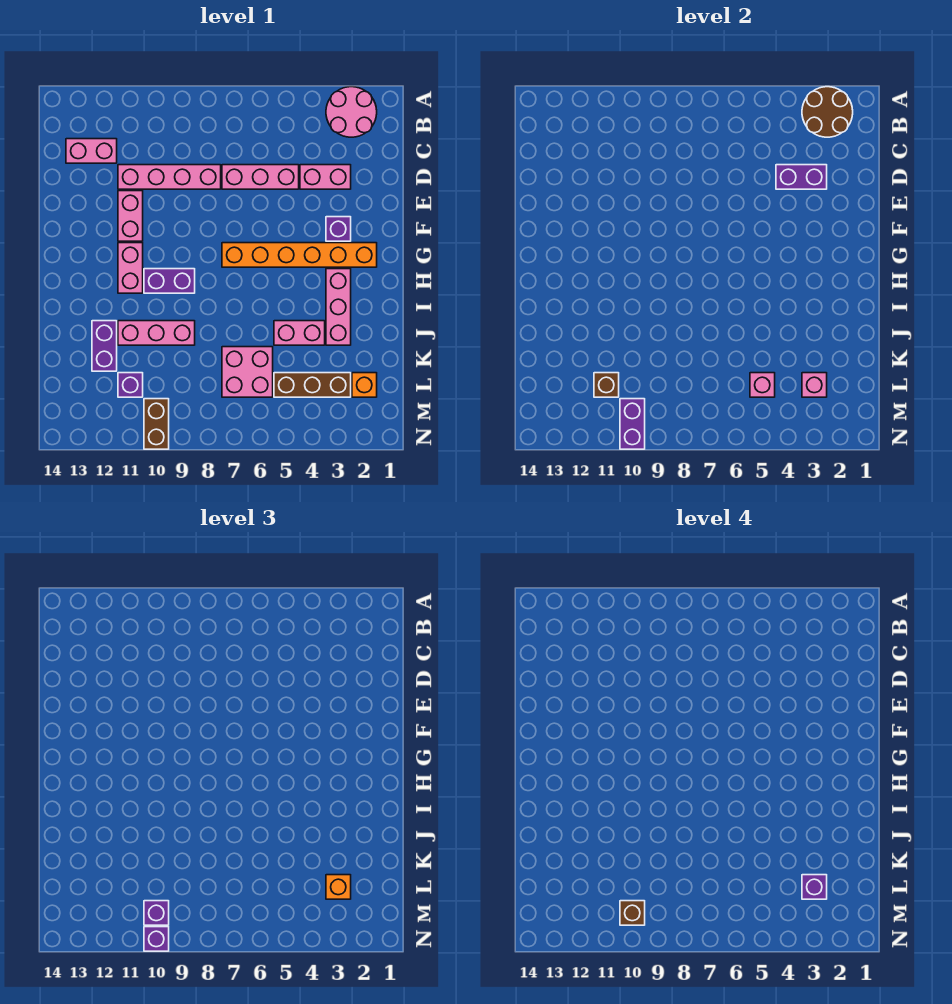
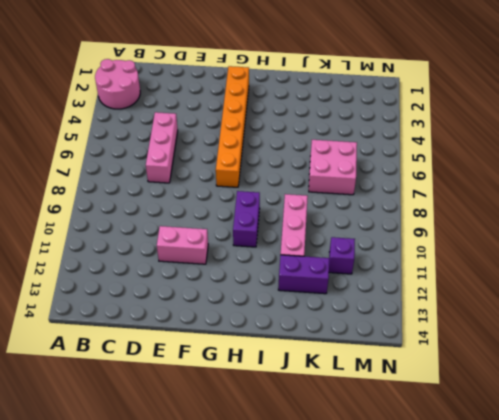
none -> pink brick C12:C13 level 1
none -> pink brick D3:D4 level 1
none -> pink brick D8:D11 level 1
none -> purple brick F3 level 1

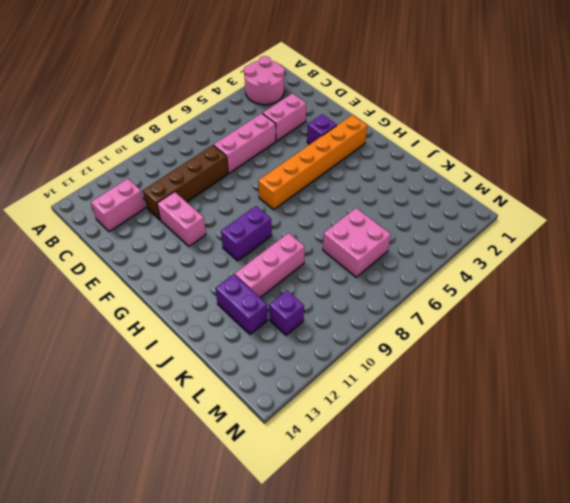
brown brick D8:D11 level 1 -> pink brick D8:D11 level 1
none -> pink brick G11:H11 level 1
none -> pink brick H3:J3 level 1
none -> pink brick J4:J5 level 1
none -> orange brick L2 level 1

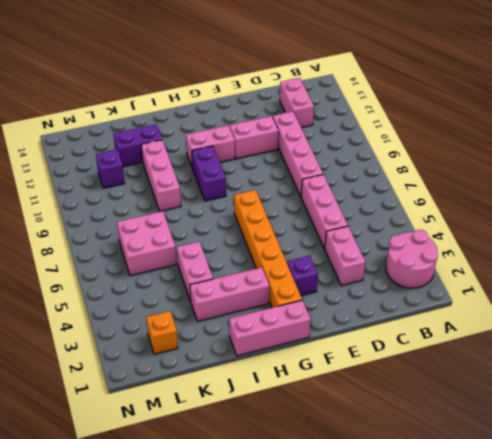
pink brick G1:I1 level 1 -> none
none -> brown brick L3:L5 level 1
none -> brown brick M10:N10 level 1
none -> brown round brick A2:B3 level 2
none -> purple brick D3:D4 level 2

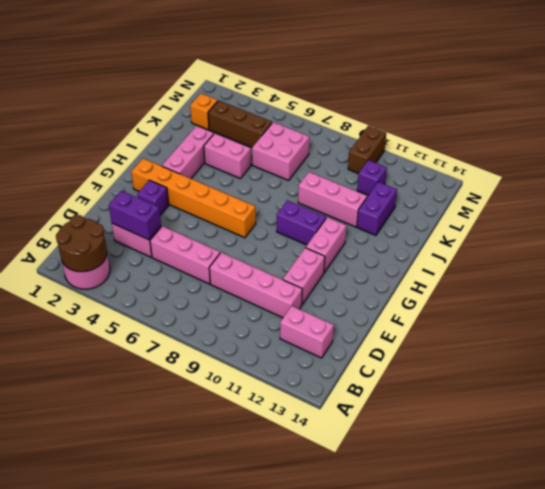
none -> pink brick L3 level 2
none -> pink brick L5 level 2
none -> brown brick L11 level 2
none -> purple brick M10:N10 level 2

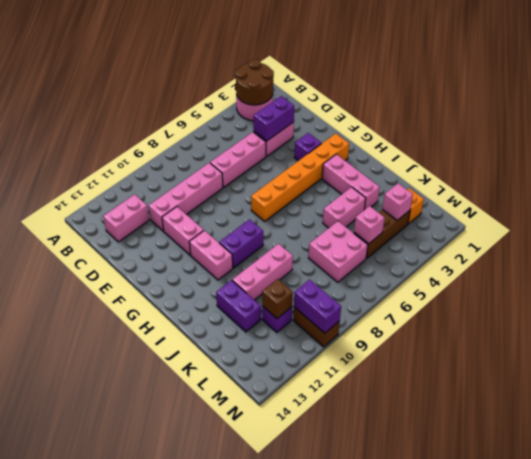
none -> orange brick L3 level 3
none -> purple brick M10 level 3
none -> purple brick N10 level 3
none -> purple brick L3 level 4

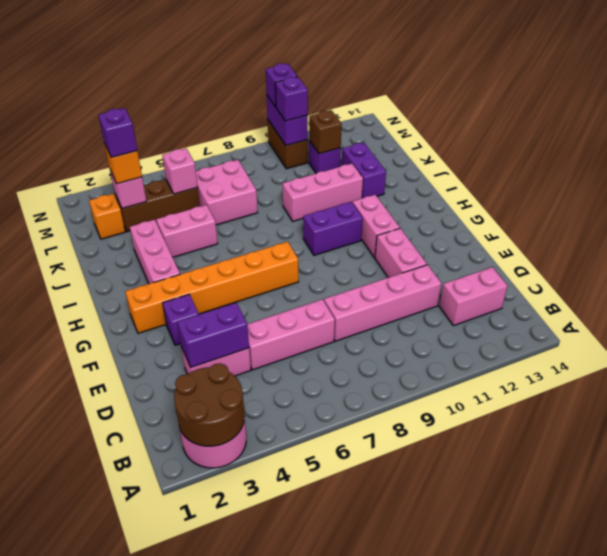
none -> brown brick M10 level 4

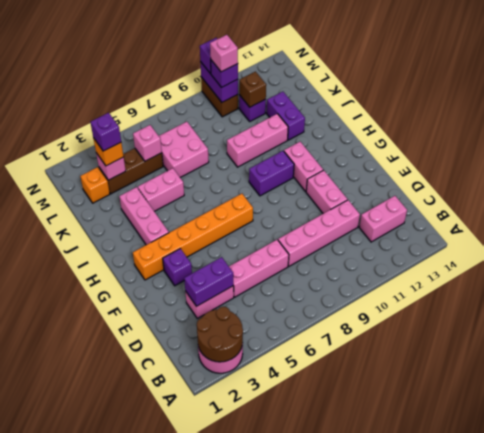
pink brick M10 level 4 -> brown brick M10 level 4

